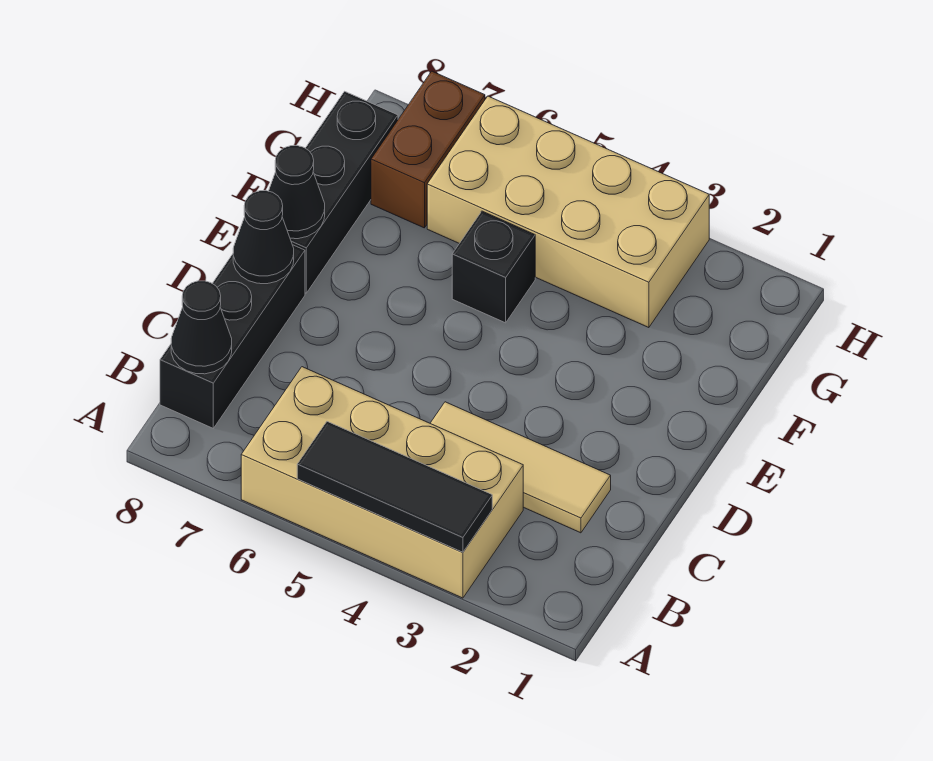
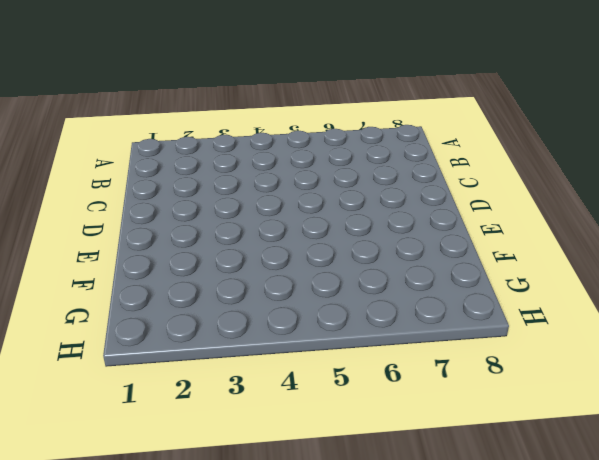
none -> tan brick A3:B6 level 1
none -> black brick B8:D8 level 1

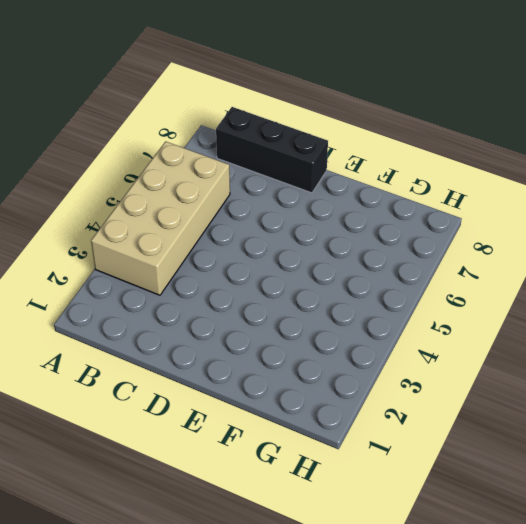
none -> tan tile C2:C4 level 1
none -> black brick E8:G8 level 1

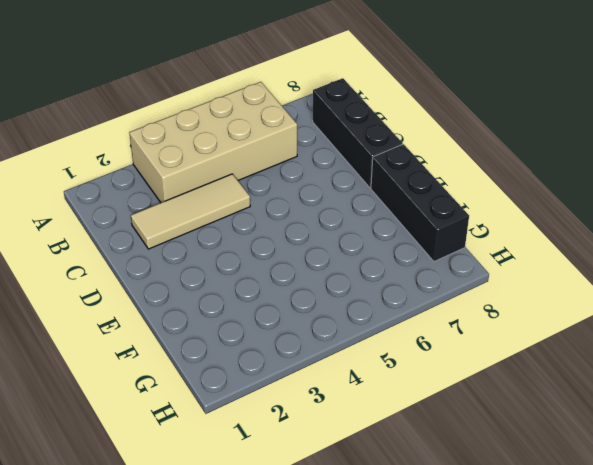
none -> black brick F5 level 1
none -> tan brick G3:H6 level 1

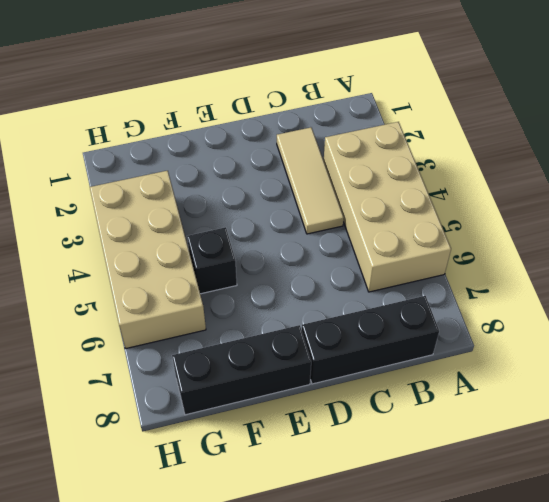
none -> brown brick G7:H7 level 1
none -> black tile A3:A5 level 2

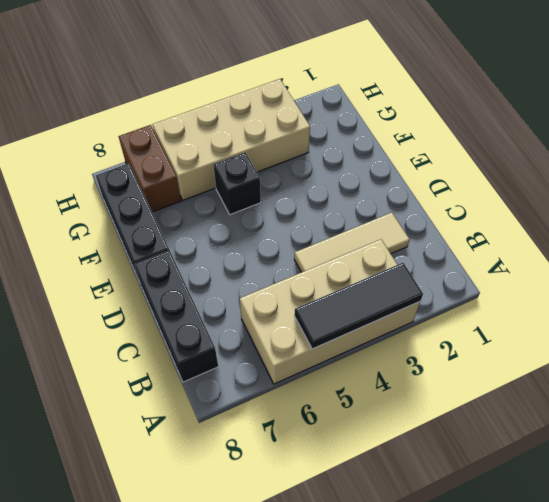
none -> black cone B8 level 2
none -> black cone D8 level 2

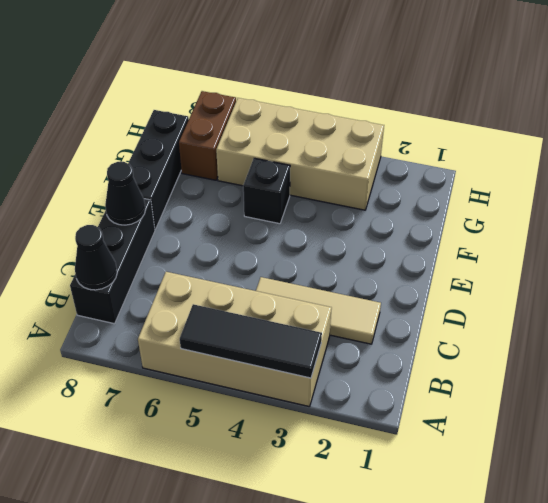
none -> black cone E8 level 2

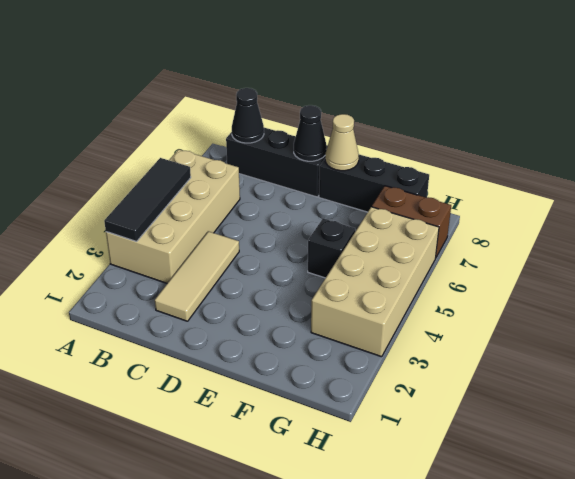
tan cone E8 level 2 -> black cone E8 level 2

